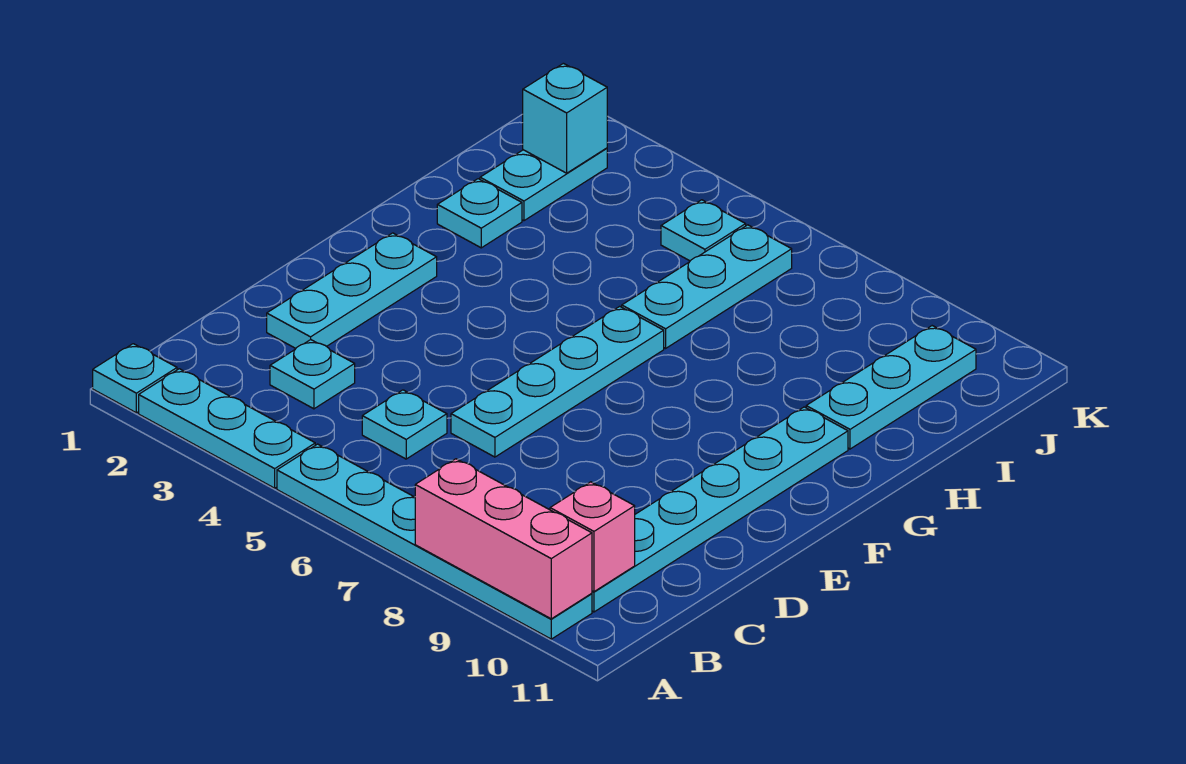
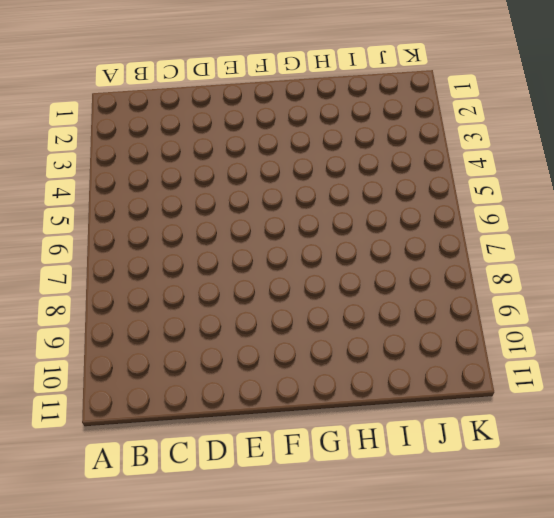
none -> cyan plate A1 level 1
none -> cyan plate A2:A4 level 1
none -> cyan plate A5:A10 level 1

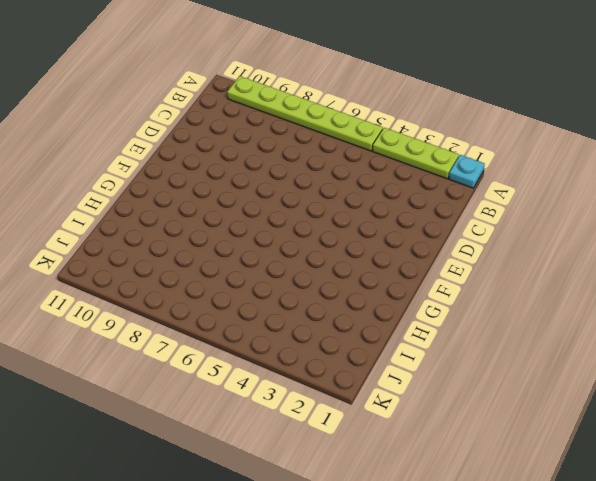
lime plate A2:A4 level 1 -> cyan plate A2:A4 level 1
lime plate A5:A10 level 1 -> cyan plate A5:A10 level 1
none -> cyan plate B10:G10 level 1
none -> cyan plate C3 level 1
none -> cyan plate C5 level 1

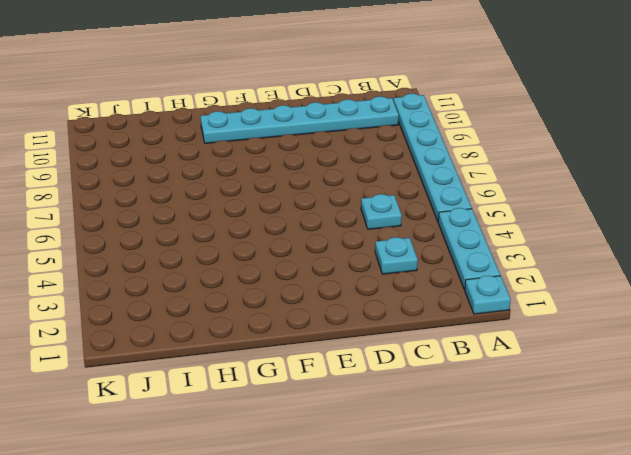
none -> cyan plate D2:F2 level 1
none -> cyan plate D6:G6 level 1
none -> cyan plate H2 level 1

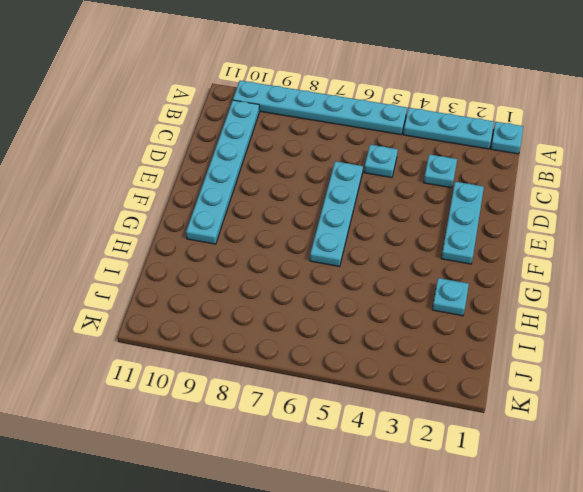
none -> cyan plate H6:J6 level 1
none -> cyan plate H10:J10 level 1
none -> cyan plate I2:J2 level 1

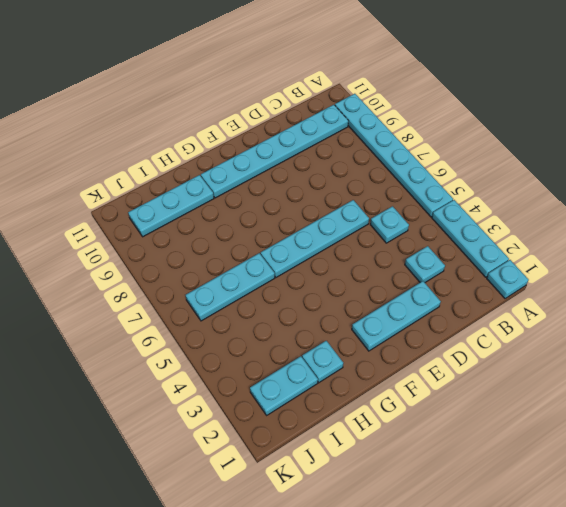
none -> cyan plate J5 level 1
none -> pink brick A8:A10 level 2
none -> pink brick B10 level 2

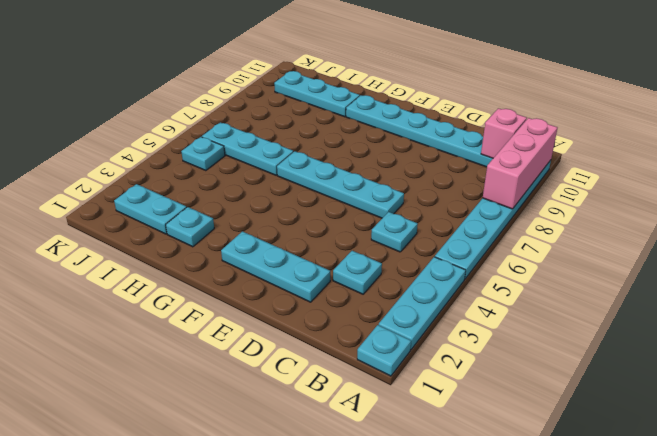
none -> cyan brick J2 level 2

